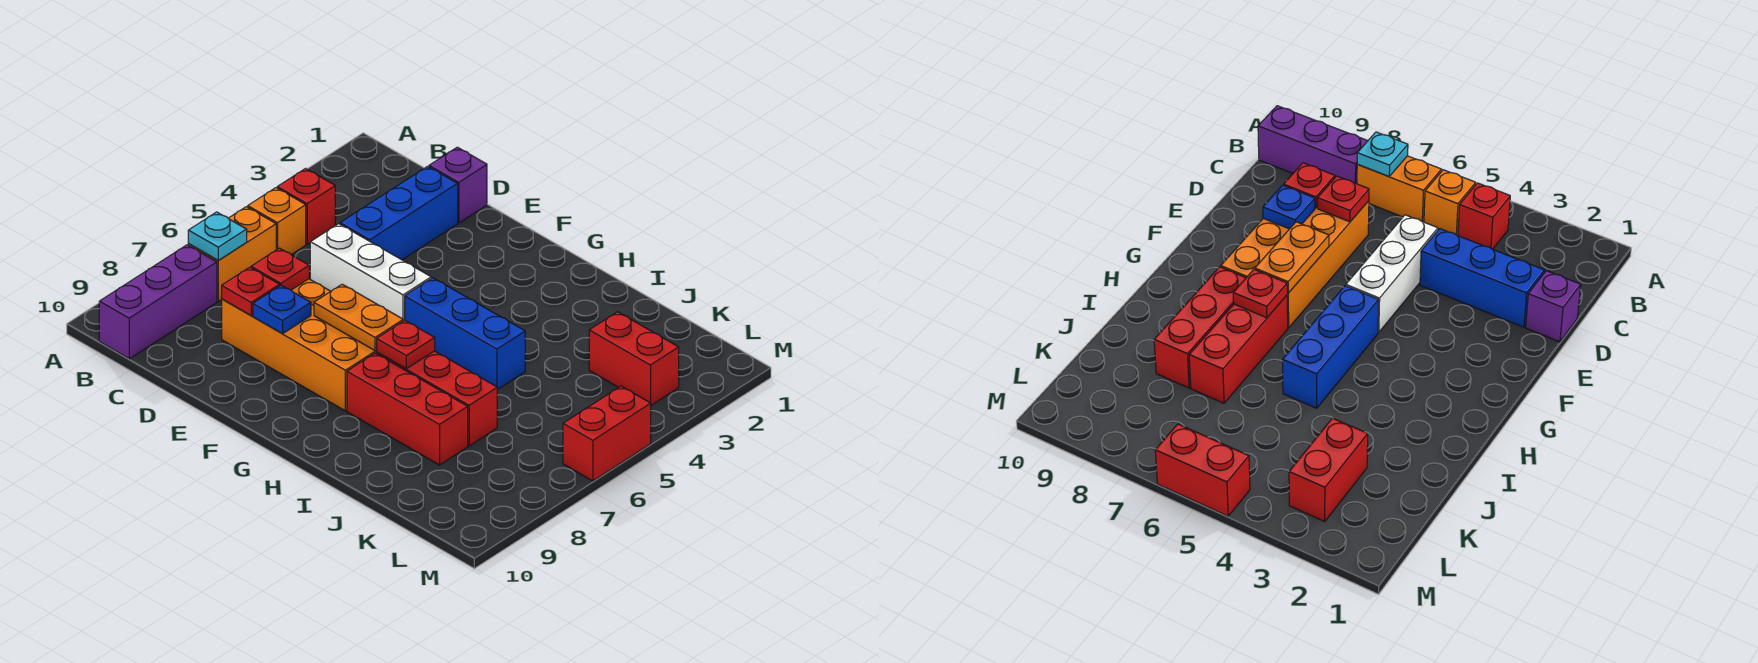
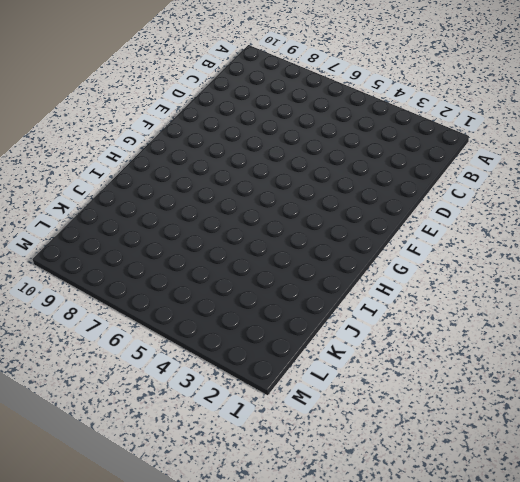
none -> red brick B4 level 1
none -> orange brick B5 level 1
none -> orange brick B6:B7 level 1

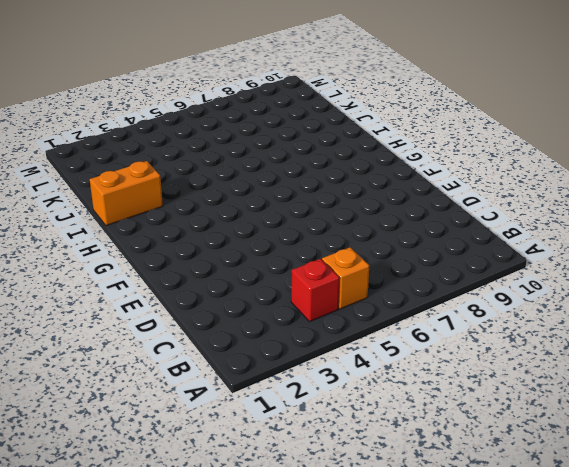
orange brick I1:I2 level 1 -> orange brick B6:B7 level 1
none -> purple brick B8:B10 level 1
none -> purple brick D1 level 1
none -> blue brick D2:D4 level 1

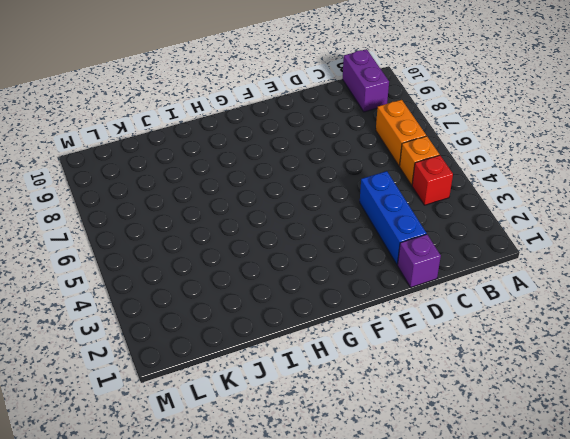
purple brick B9:B10 level 1 -> purple brick B8:B10 level 1
none -> white brick D5:F5 level 1
none -> orange brick D7:G8 level 1
none -> blue brick G5:I5 level 1

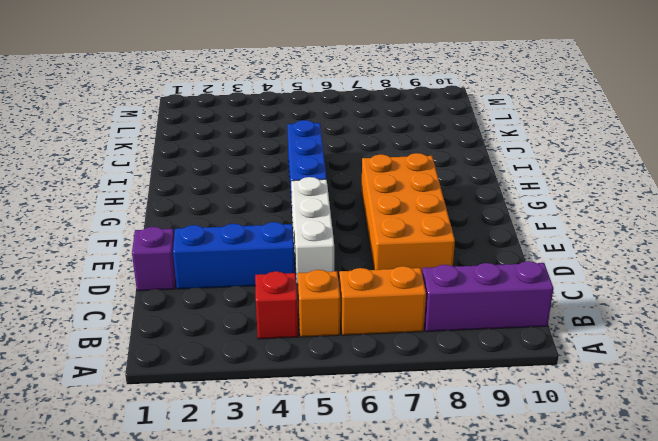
none -> red brick H7:J7 level 1
none -> red brick H8:J8 level 1
none -> red brick K3:L3 level 1

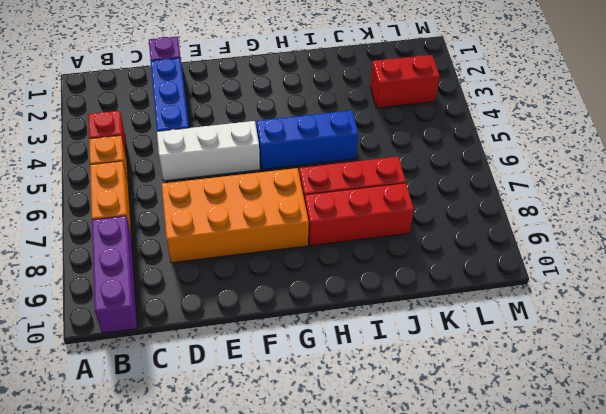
none -> red brick M5:M6 level 1
none -> cyan plate B7 level 2
none -> red plate D7 level 2

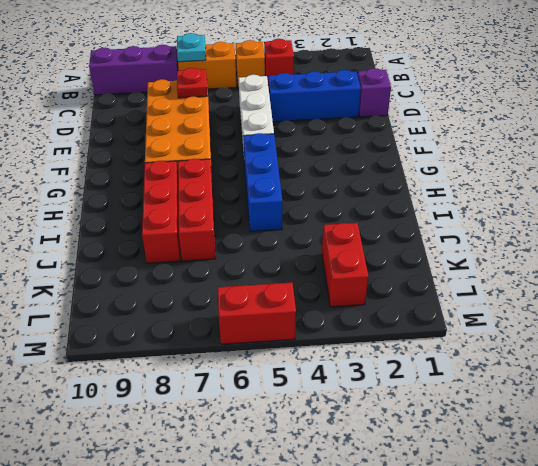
none -> red plate D8 level 2
none -> blue plate E8 level 2
none -> orange plate F7:G7 level 2

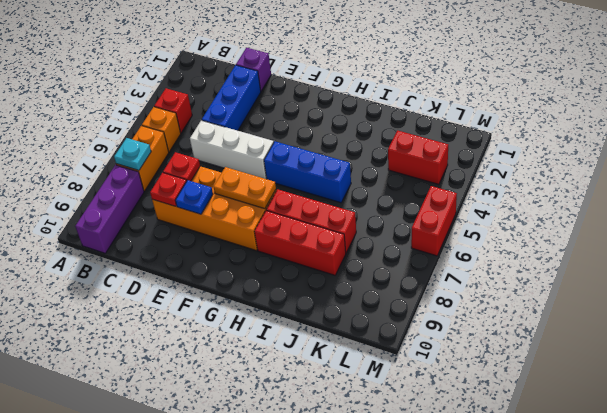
none -> red plate H7 level 2

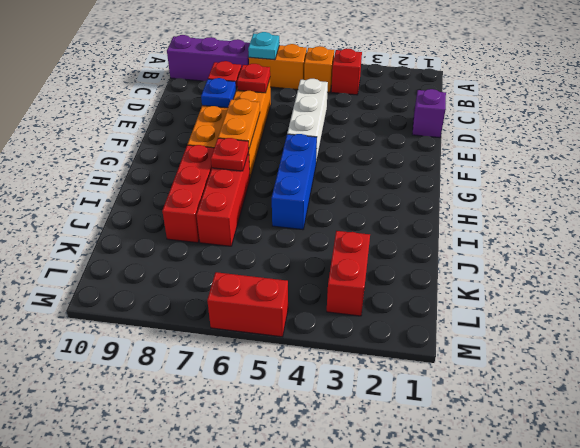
none -> blue brick D2:D4 level 1

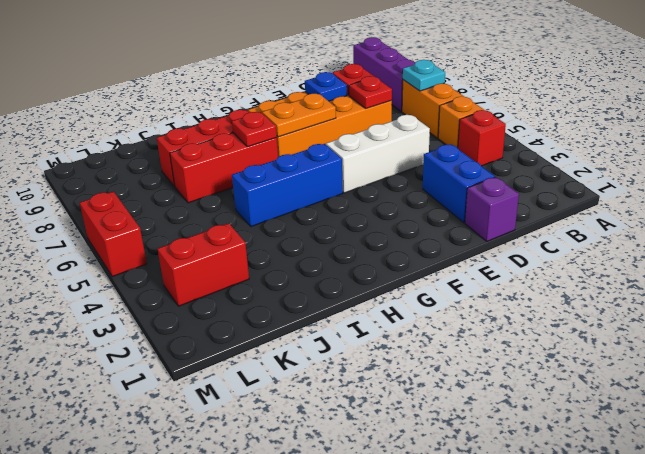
blue brick D2:D3 level 1 -> blue brick D2:D4 level 1

